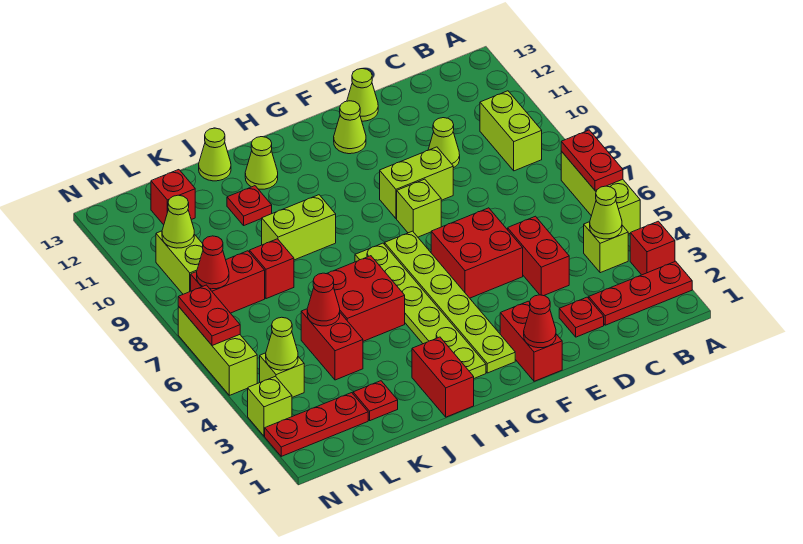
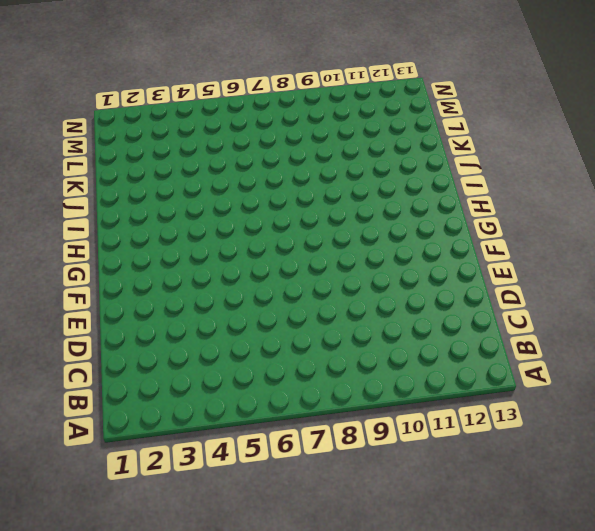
none -> red plate A2:C2 level 1
none -> red brick A3 level 1
none -> lime brick A5:A7 level 1
none -> lime brick B4 level 1

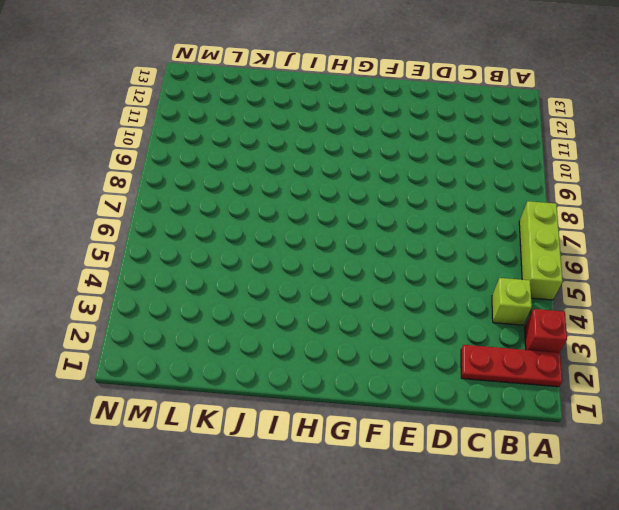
none -> lime brick B9:B10 level 1
none -> red plate D2 level 1
none -> red brick D4:D5 level 1
none -> lime cone D10 level 1

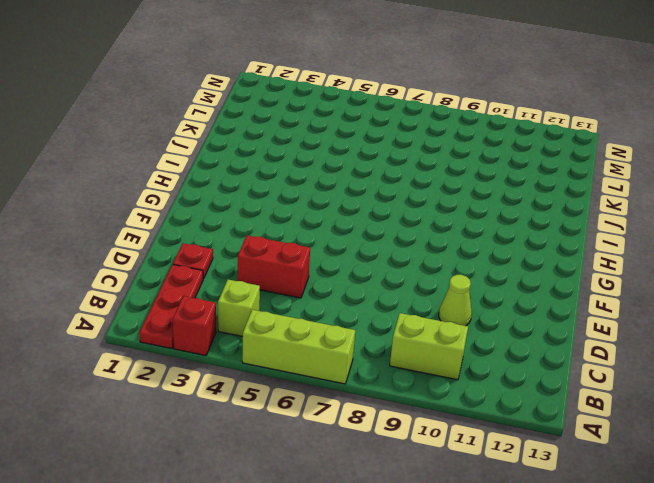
none -> red brick E5:F6 level 1
none -> lime brick E9:F9 level 1
none -> lime cone E13 level 1
none -> red brick F1:F2 level 1

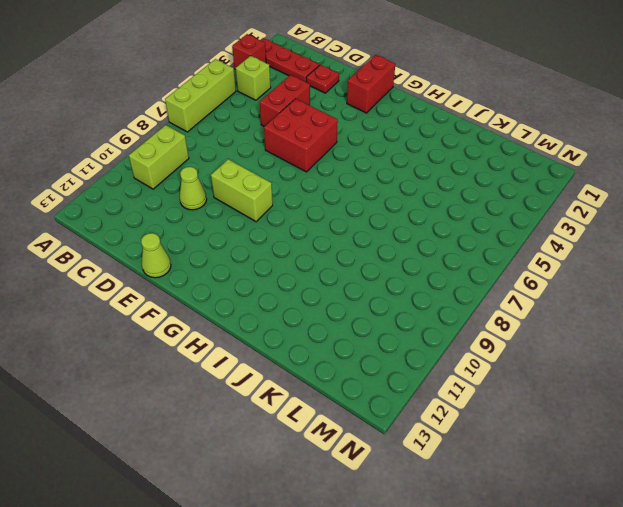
none -> lime brick F8 level 1
none -> lime cone F12 level 1
none -> lime plate G2:G7 level 1
none -> lime plate H2:H7 level 1

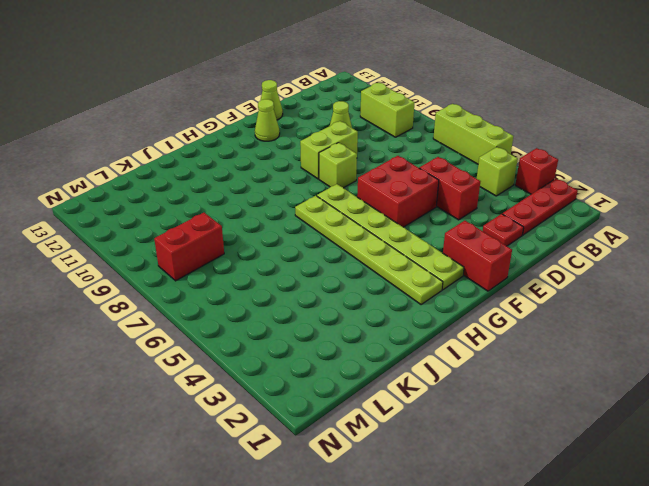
none -> red brick I1:I2 level 1
none -> red brick I5:J6 level 1
none -> lime brick I9:J9 level 1
none -> lime cone I12 level 1

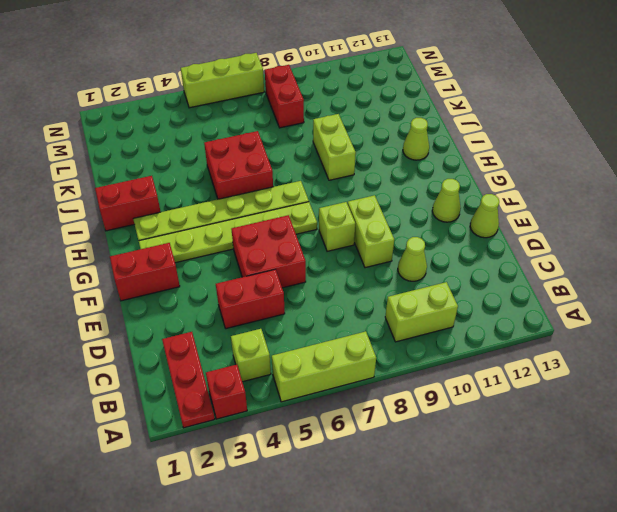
none -> red plate D2 level 1
none -> red plate J11 level 1
none -> lime cone J13 level 1
none -> red plate K2 level 1

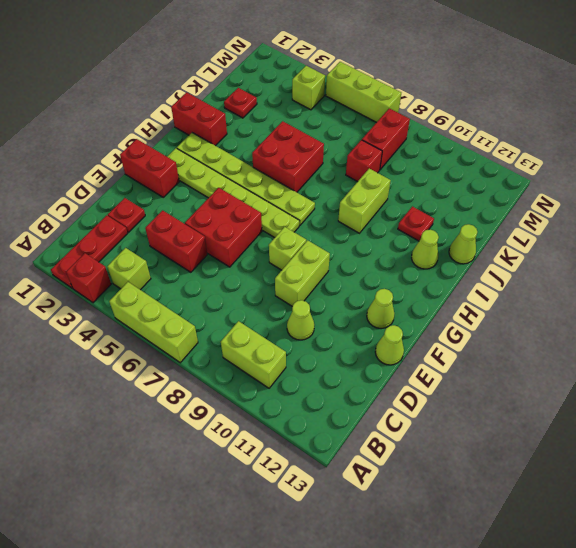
none -> red brick K4:K5 level 1
none -> red plate L2:N2 level 1
none -> red brick L12 level 1
none -> lime brick M9:M10 level 1

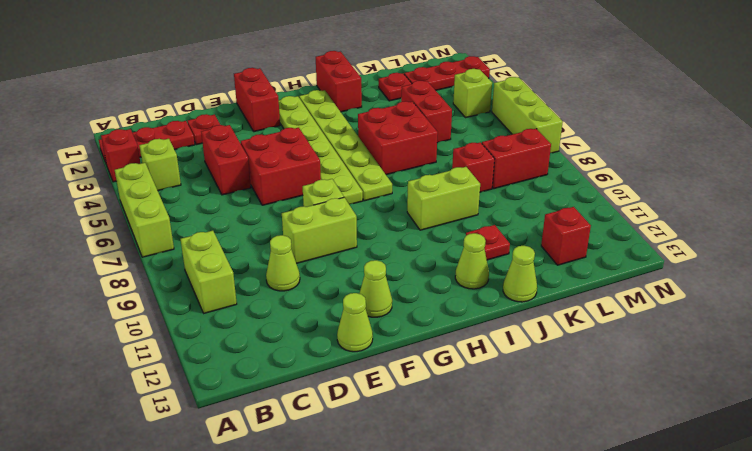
none -> lime brick M9:M10 level 1
none -> lime brick N3 level 1
none -> red plate A6:A7 level 2
none -> lime cone B4 level 2

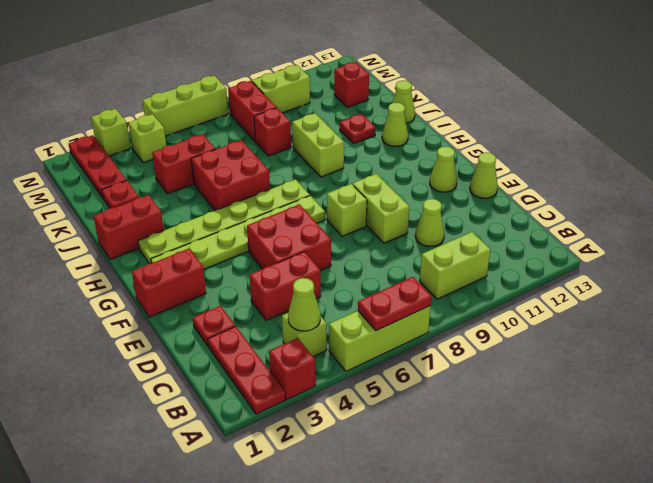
none -> red cone F1 level 2
none -> red cone K5 level 2
none -> lime cone M4 level 2
none -> red cone M8 level 2

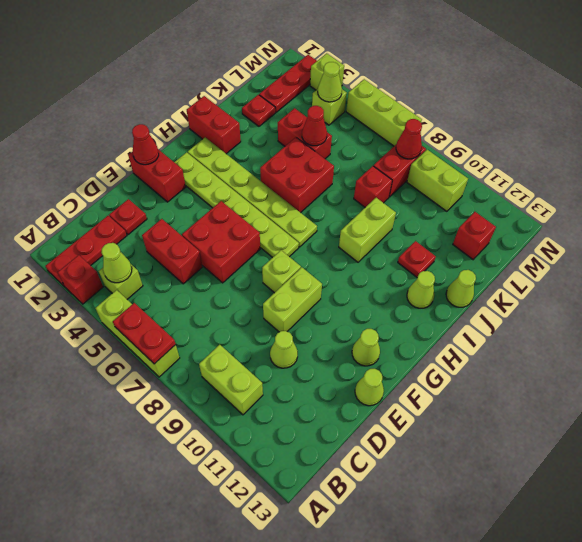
none -> lime cone M10 level 2
none -> red plate N6:N7 level 2

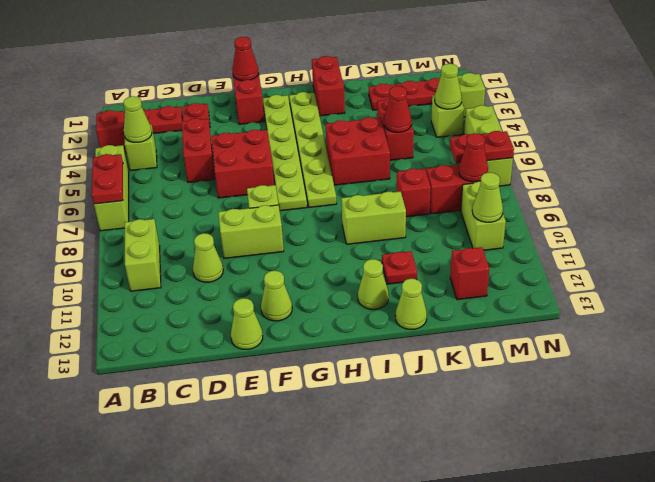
red plate M7:N7 level 2 -> red plate N6:N7 level 2

